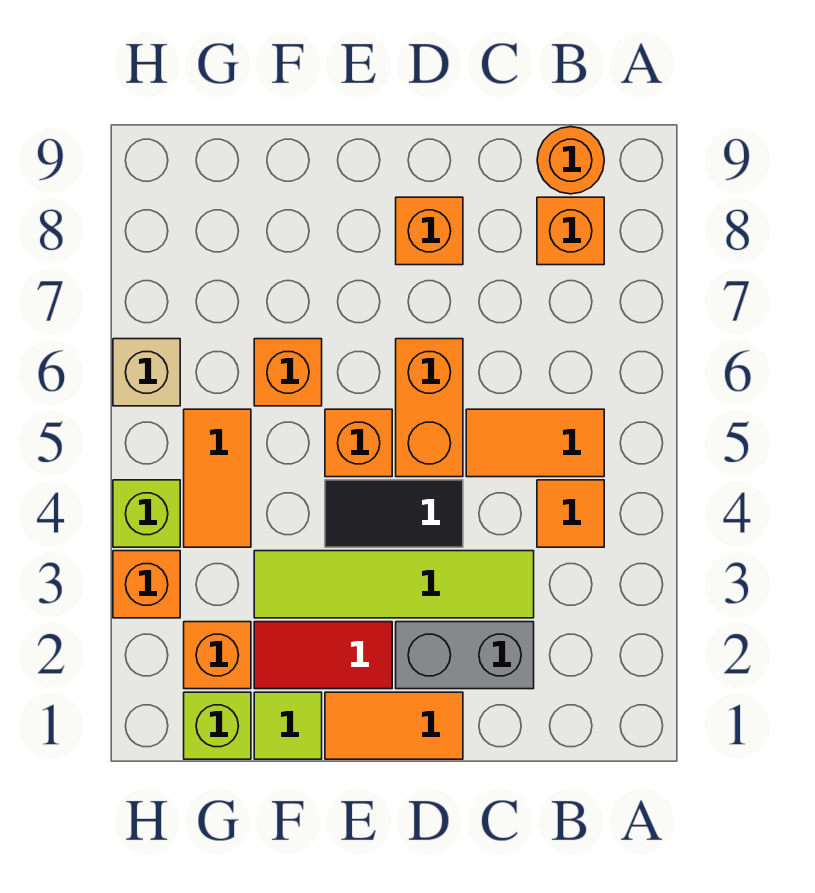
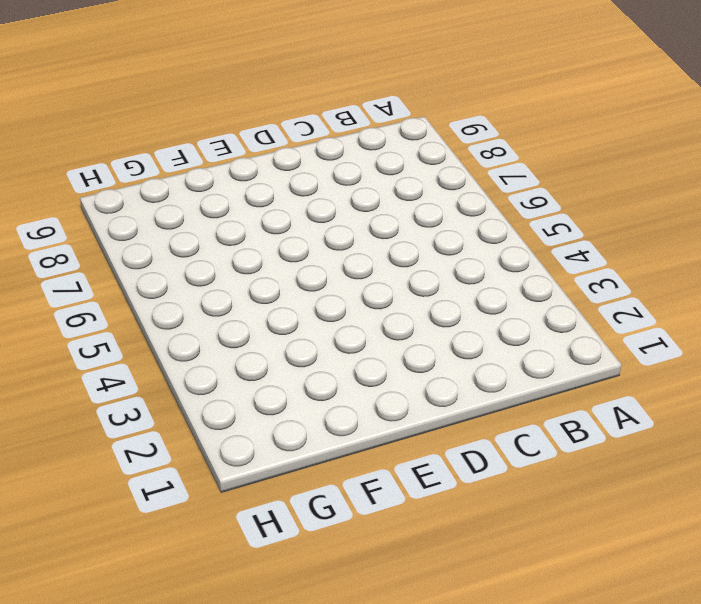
none -> orange tile B4 level 1
none -> orange tile B5:C5 level 1
none -> orange brick B8 level 1

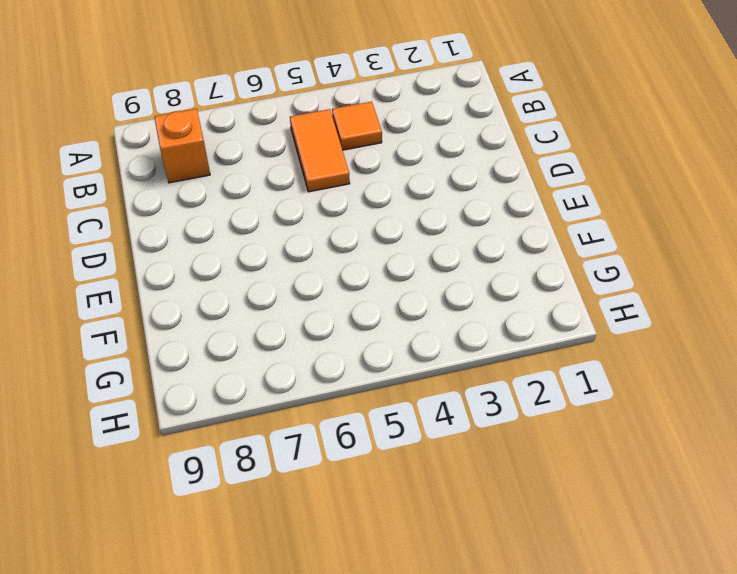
none -> orange round brick B9 level 1
none -> grey brick C2:D2 level 1
none -> lime tile C3:F3 level 1

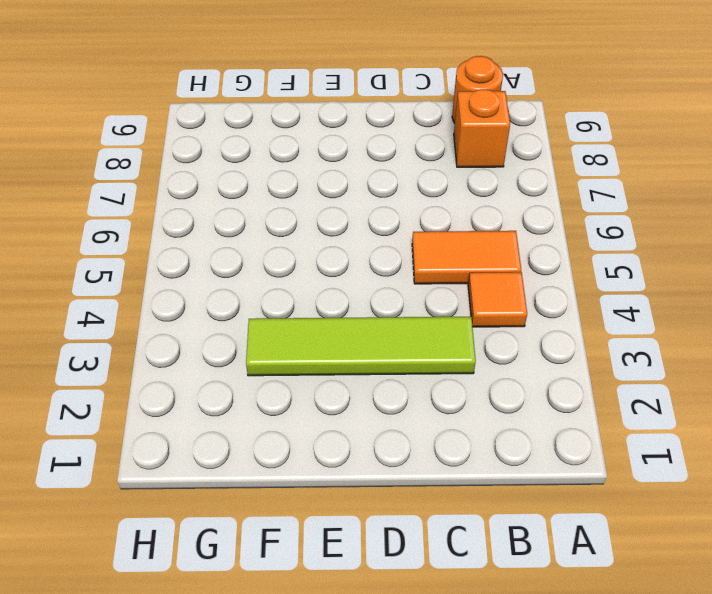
none -> grey brick C2:D2 level 1
none -> orange tile D1:E1 level 1
none -> black tile D4:E4 level 1

